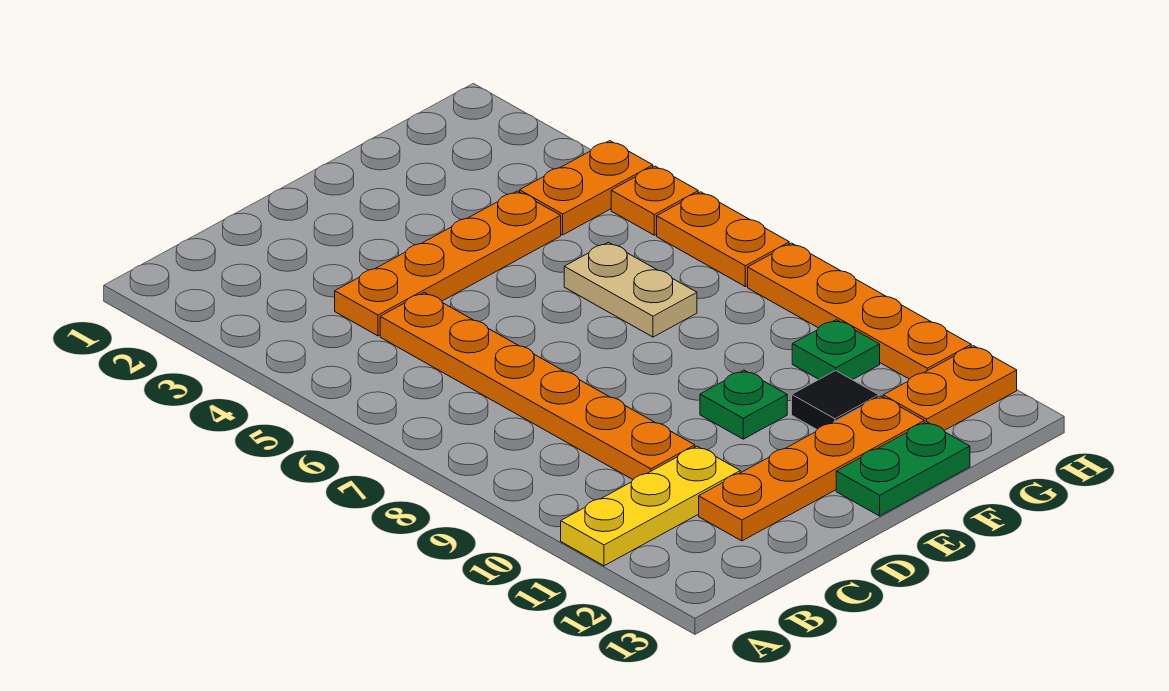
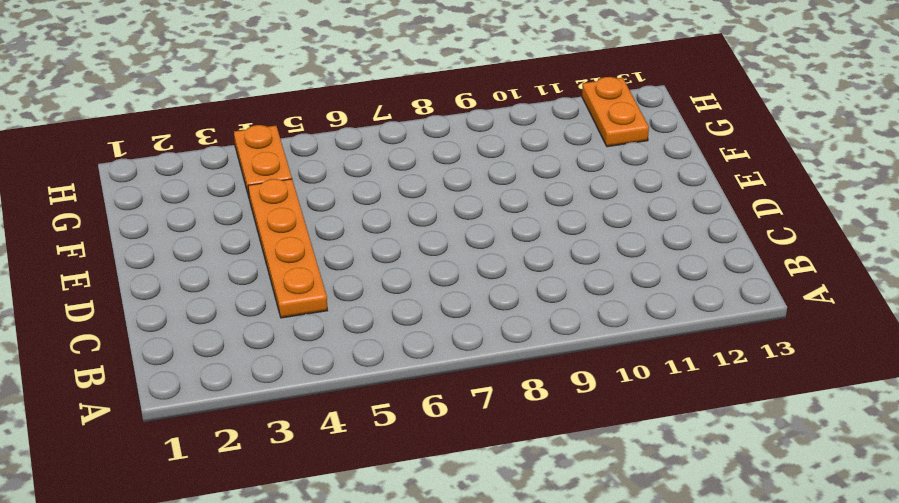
none -> yellow plate A11:C11 level 1
none -> orange plate C5:C10 level 1
none -> orange plate C12:F12 level 1

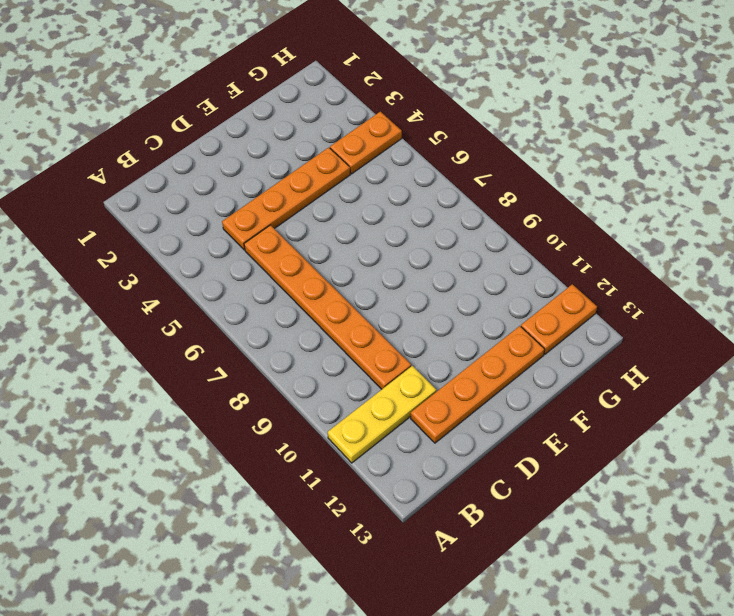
none -> green plate E10 level 1
none -> green plate E13:F13 level 1
none -> tan plate F6:F7 level 1

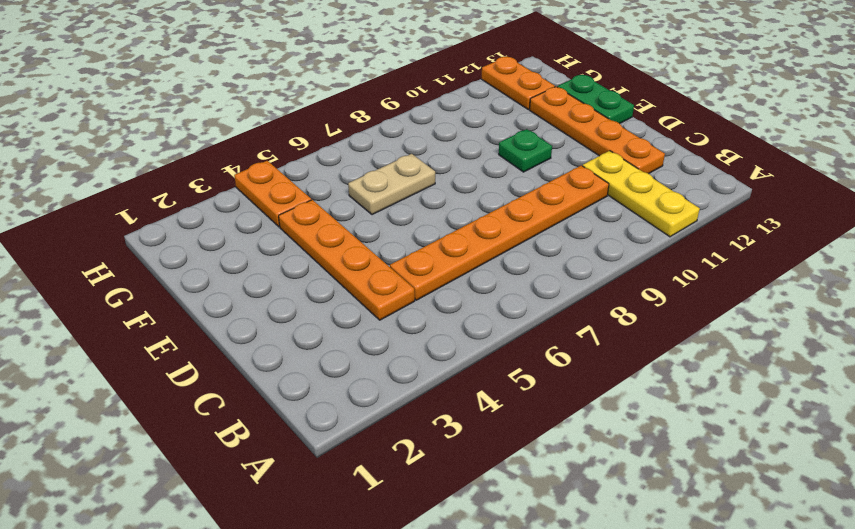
none -> black tile F11 level 1
none -> green plate G10 level 1
none -> orange plate H5 level 1

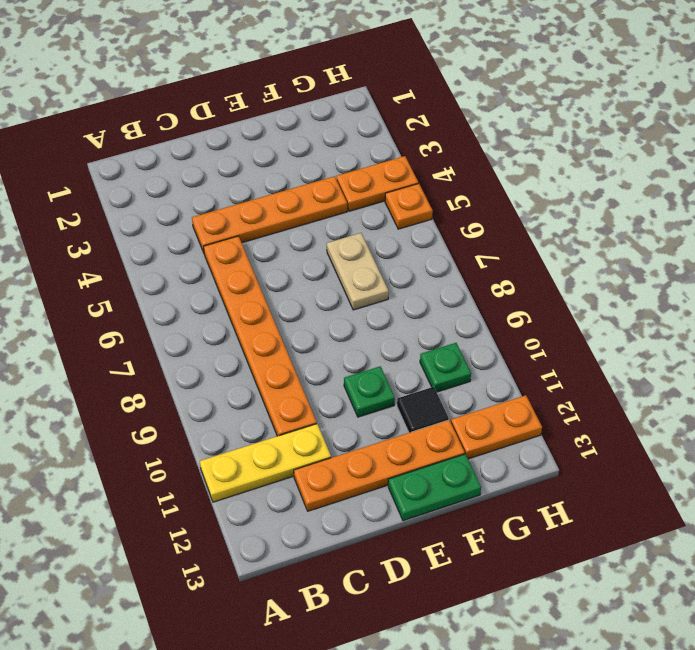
none -> orange plate H6:H7 level 1
none -> orange plate H8:H11 level 1

